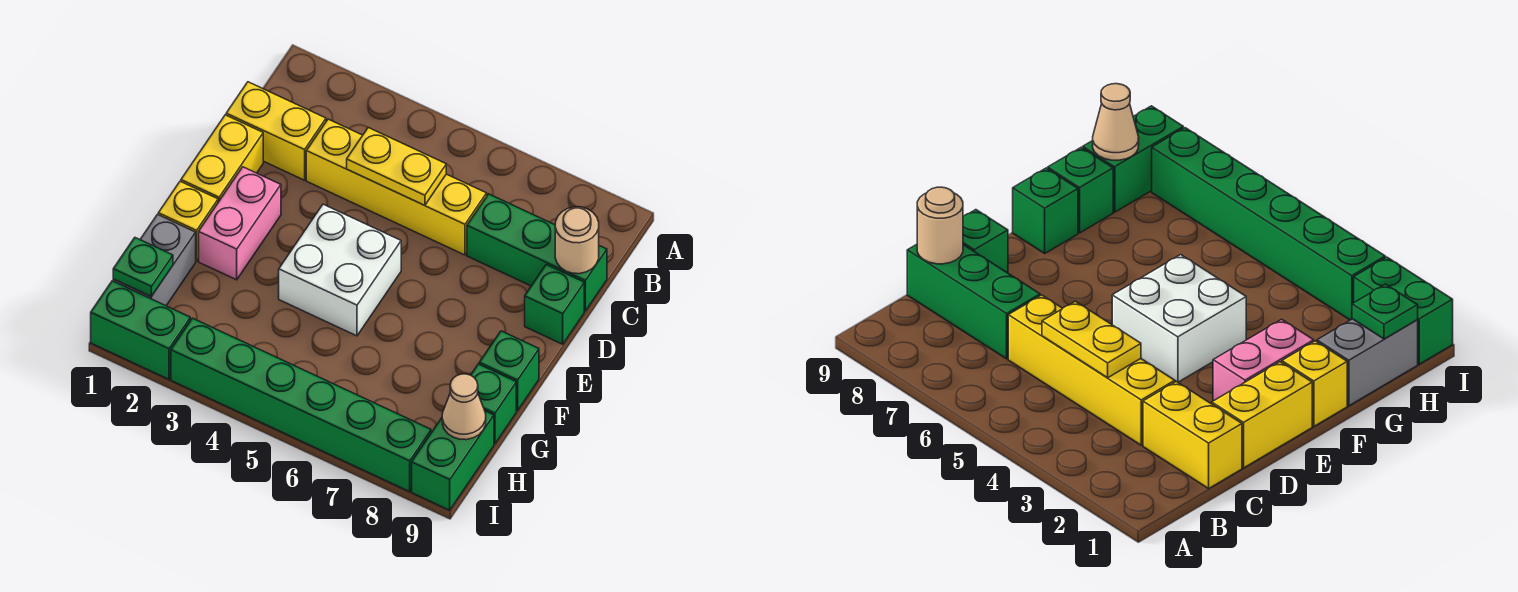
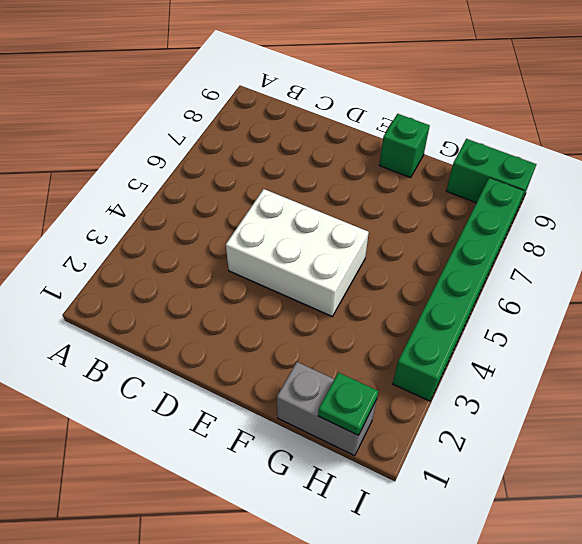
white brick D4:F5 level 1 -> white brick E4:F5 level 1
none -> yellow brick C1:C2 level 1
none -> yellow brick C3:C6 level 1
none -> green brick C7:C9 level 1

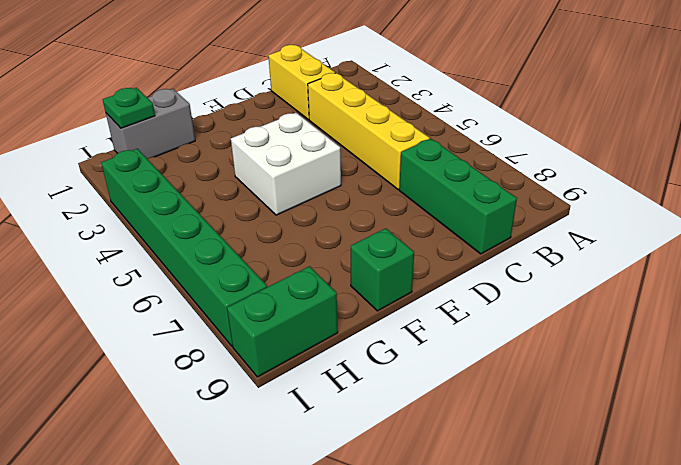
none -> yellow brick D1:E1 level 1
none -> green brick D9 level 1
none -> pink brick E2:F2 level 1

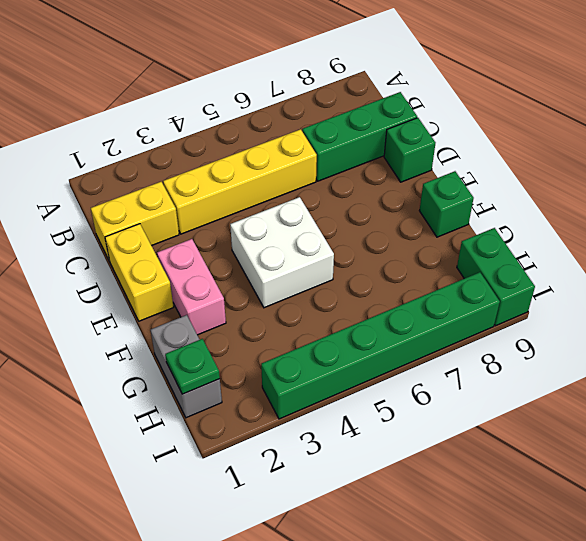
none -> yellow brick F1 level 1
none -> green brick G9 level 1
none -> green brick I1:I2 level 1

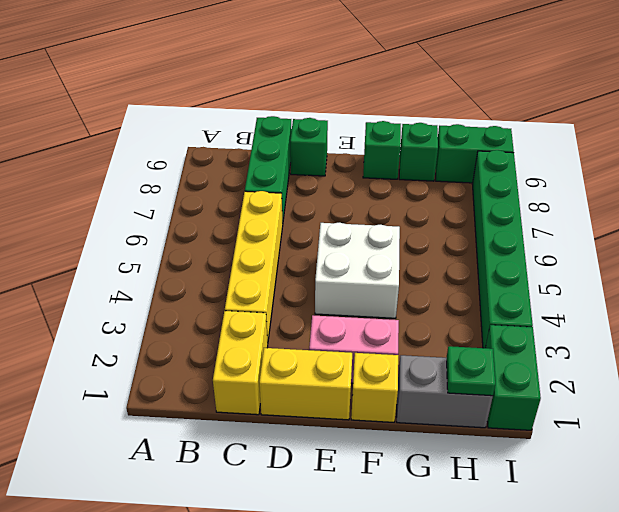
none -> yellow plate C4:C5 level 2
none -> tan round brick C9 level 2
none -> tan cone H9 level 2

